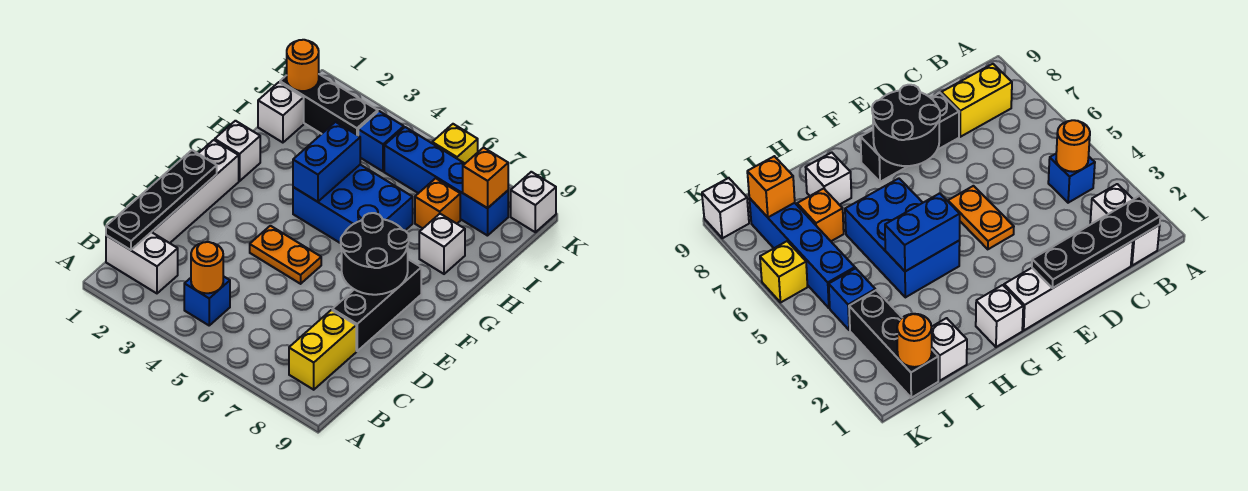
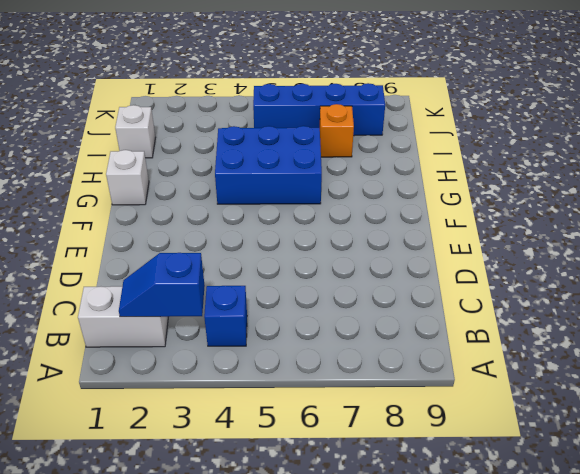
blue slope B2:B3 level 2 top 3 -> none
none -> yellow brick B8:C8 level 1
none -> white brick C1:F1 level 1
none -> black brick D8:F8 level 1

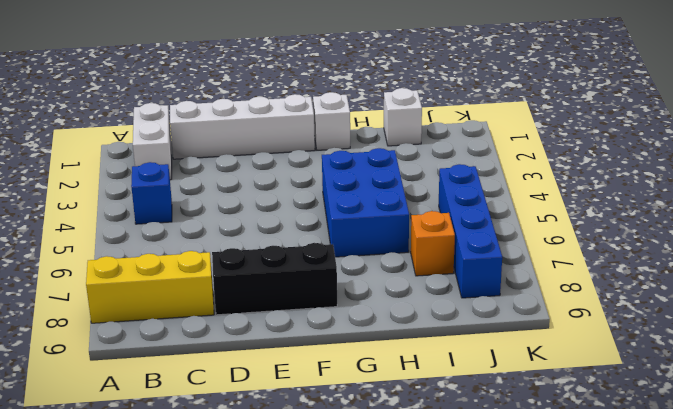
yellow brick A8:C8 level 1 -> yellow brick B8:C8 level 1
none -> orange plate E4:E5 level 1
none -> white brick H8 level 1
none -> black brick J1:J3 level 1

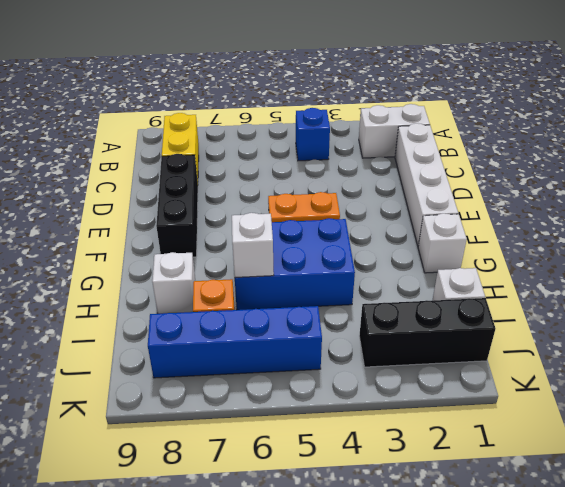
white brick H6 level 2 -> white brick K9 level 1
none -> blue brick J4 level 1
none -> yellow brick K6 level 1
none -> black plate B1:E1 level 2

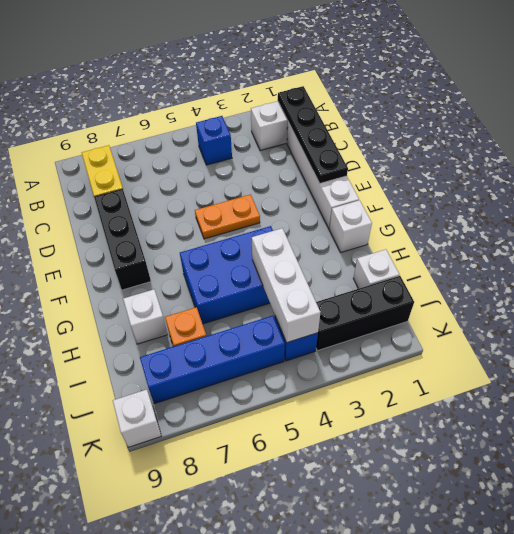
white brick H4:J4 level 2 -> blue brick G4:H4 level 2
none -> yellow brick K6 level 1
none -> orange round brick B4 level 2
none -> black round brick E7:F8 level 2

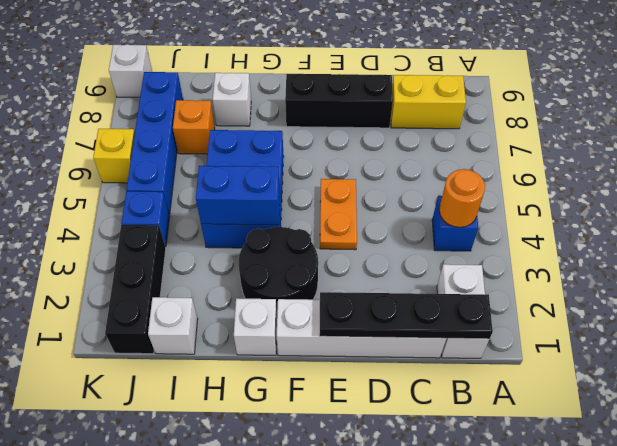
black round brick F2:G3 level 1 -> black round brick E7:F8 level 2
none -> orange round brick J1 level 2
none -> orange brick J8 level 2

